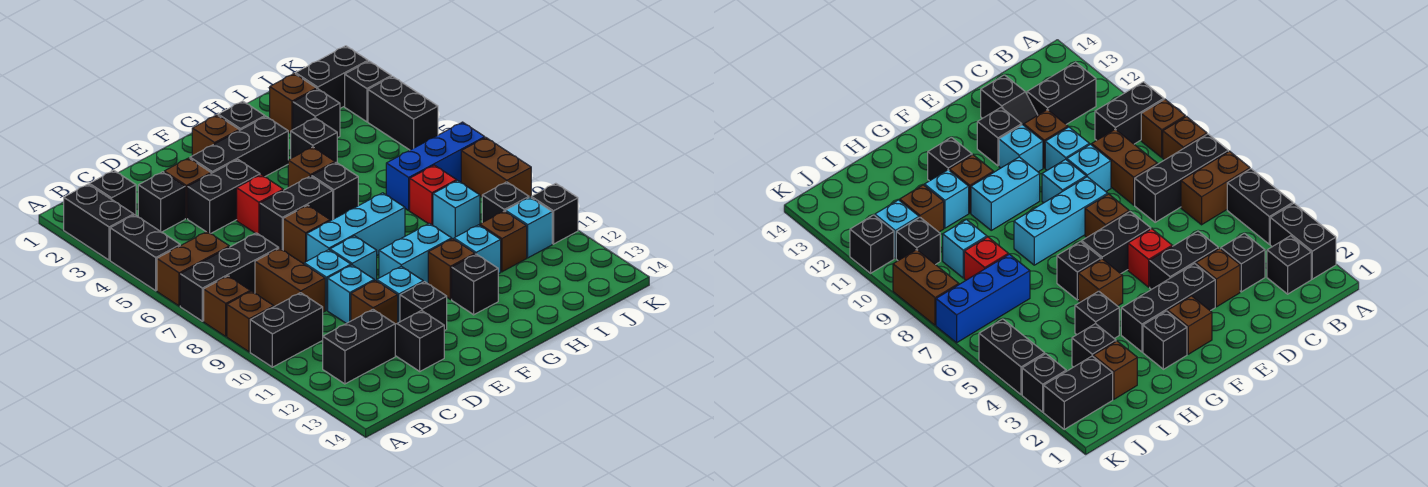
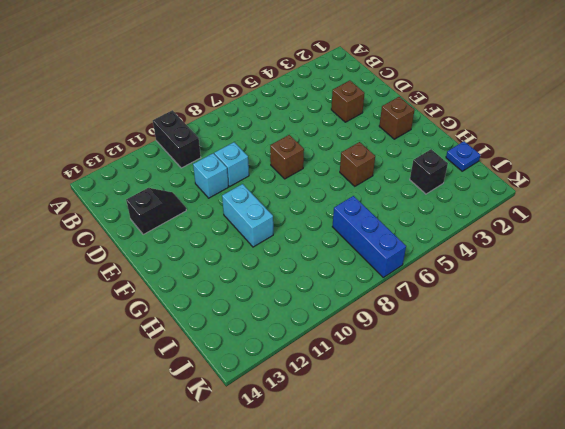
blue plate I1 level 1 -> none
none -> black brick A2:A3 level 1
none -> black brick A4:A5 level 1
none -> brown brick A6:B6 level 1
none -> black brick A7:C7 level 1

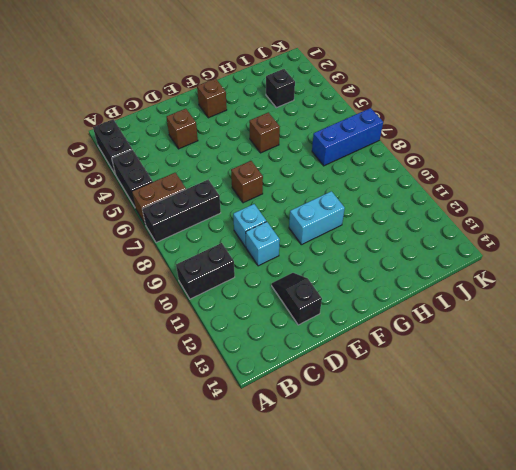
none -> brown brick A8 level 1
none -> brown brick A9 level 1
none -> black brick B2 level 1
none -> black brick B12:C12 level 1

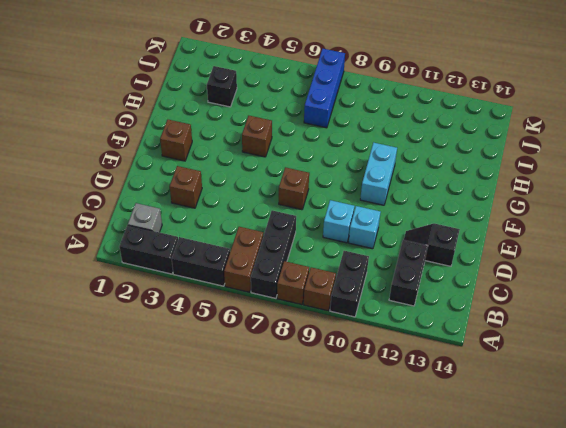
grey brick B2 level 1 -> black brick B2 level 1
none -> black brick C3 level 1
none -> brown brick C8:C9 level 1
none -> black brick D4:E4 level 1
none -> brown brick D11 level 1

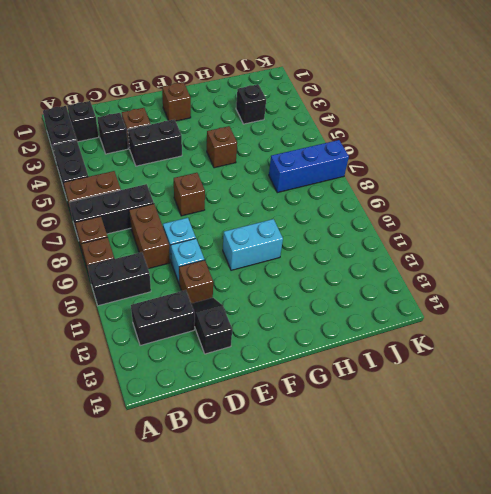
none -> black brick E3:G3 level 1
none -> red brick E5 level 1
none -> black brick E6:F6 level 1
none -> cyan brick E8:G8 level 1

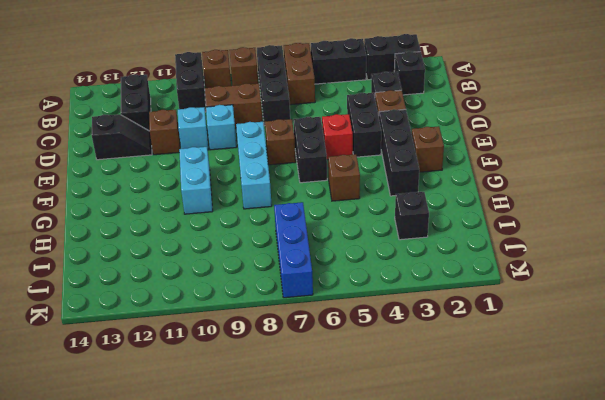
none -> cyan brick E9 level 1
none -> cyan brick E11 level 1
none -> black brick E12 level 1
none -> black brick G2 level 1

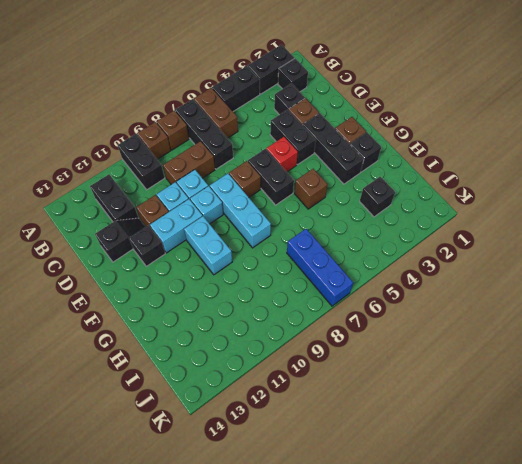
cyan brick E10:E11 level 1 -> cyan brick E11 level 1
none -> black brick G6 level 1
none -> brown brick G11 level 1
none -> black brick G12 level 1
none -> black brick H4 level 1

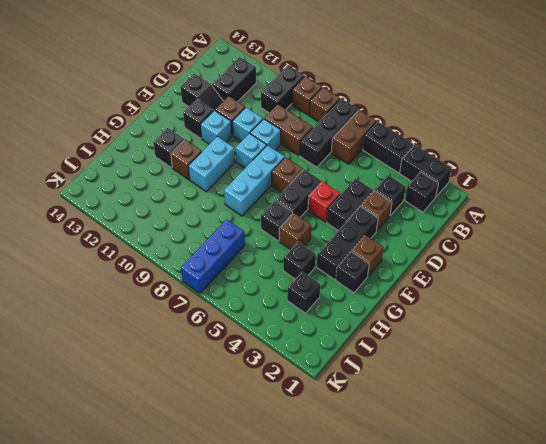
none -> cyan brick H11 level 1
none -> brown brick I2 level 1
none -> red brick I8 level 1
none -> cyan brick I9 level 1

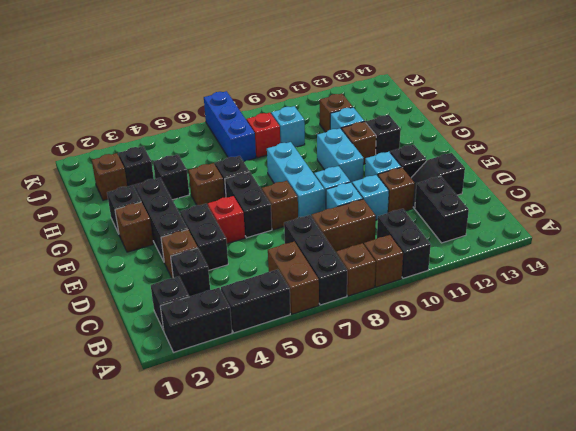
none -> black brick J2:K2 level 1
none -> black brick J10 level 1
none -> cyan brick J11 level 1
none -> black brick K3 level 1

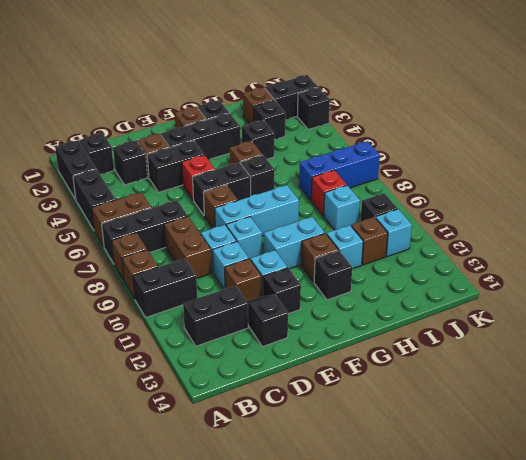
none -> black brick K4:K5 level 1
none -> brown brick K8:K9 level 1
none -> black brick K11 level 1

